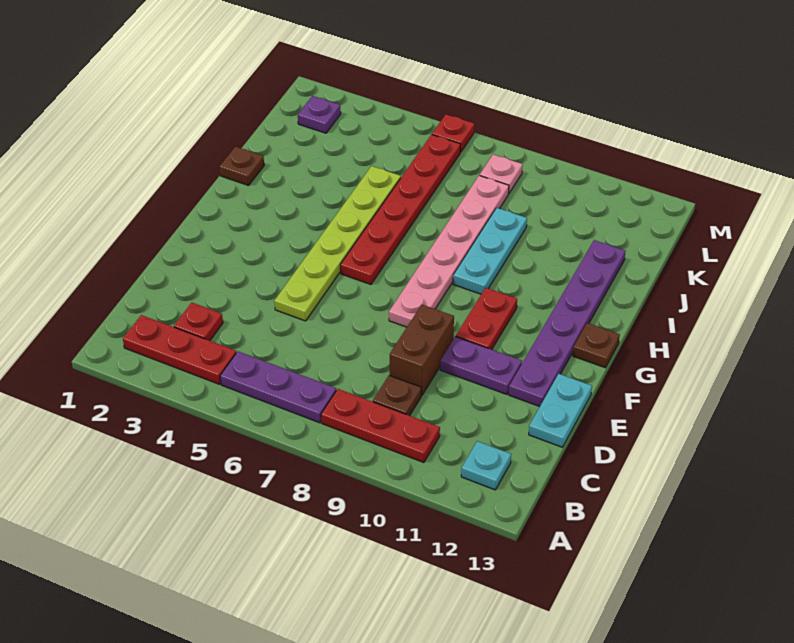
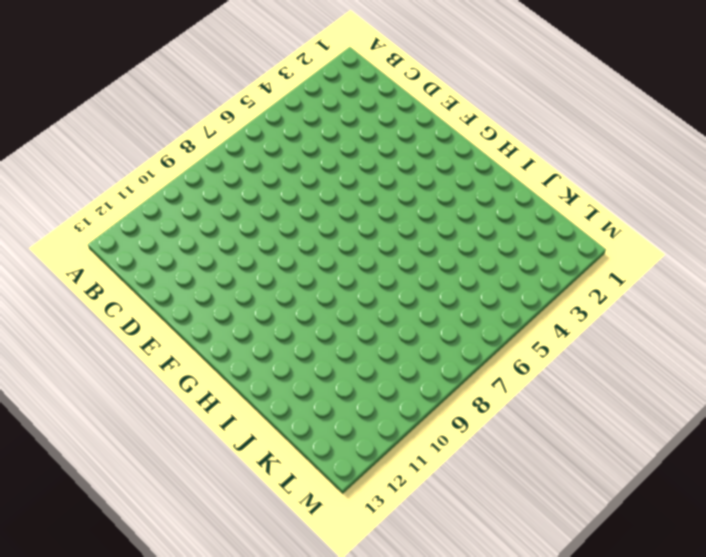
none -> red plate B2:B4 level 1
none -> purple plate B5:B7 level 1
none -> red plate B8:B10 level 1

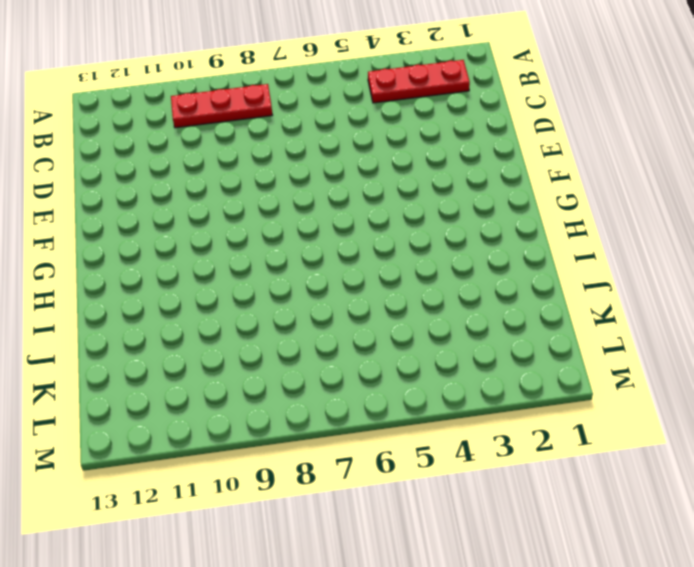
none -> purple plate B5:B7 level 1
none -> cyan plate B12 level 1
none -> red plate C3 level 1

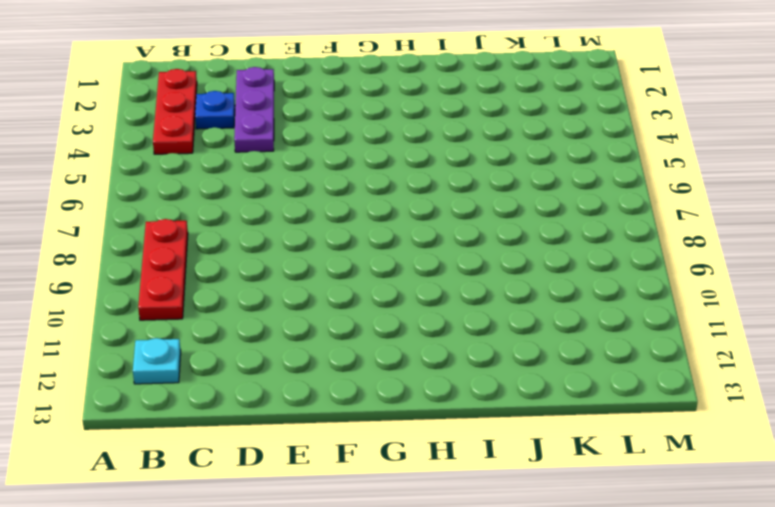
blue plate C3 level 1 -> red plate C3 level 1
purple plate D2:D4 level 1 -> purple plate B5:B7 level 1
none -> brown plate C9 level 1
none -> brown brick D9:E9 level 1
none -> cyan plate D13:E13 level 1

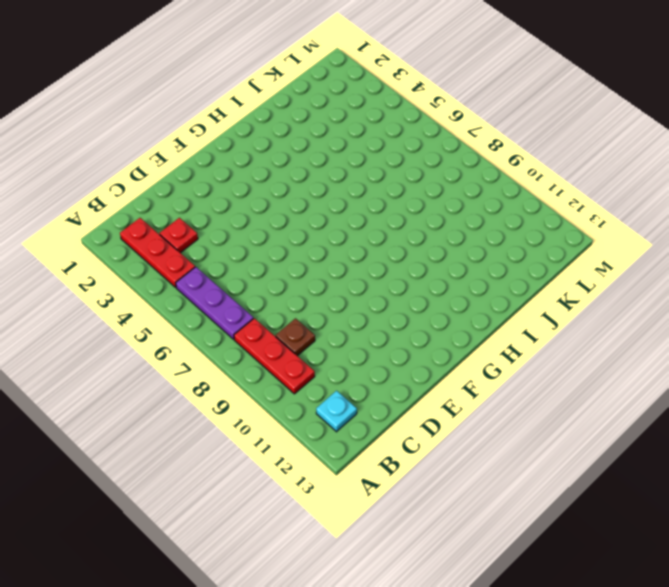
none -> brown brick D9:E9 level 1
none -> cyan plate D13:E13 level 1
none -> lime plate E5:J5 level 1

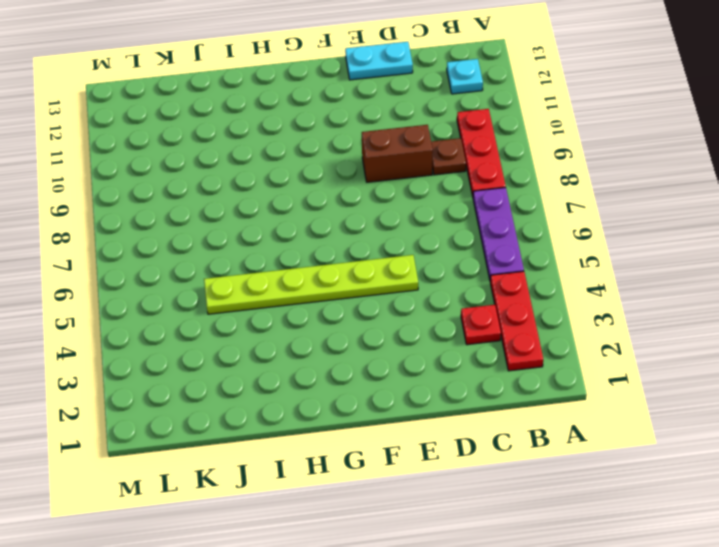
none -> purple plate E10:E11 level 1
none -> purple plate E12:J12 level 1
none -> pink plate F8:K8 level 1

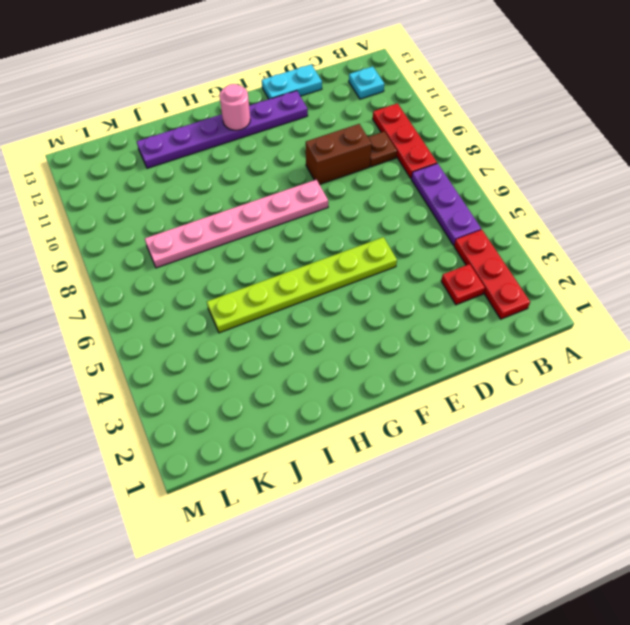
pink round brick G12 level 2 -> none
none -> purple plate E10:E11 level 1
none -> red plate F10:G10 level 1
none -> red plate G6:L6 level 1

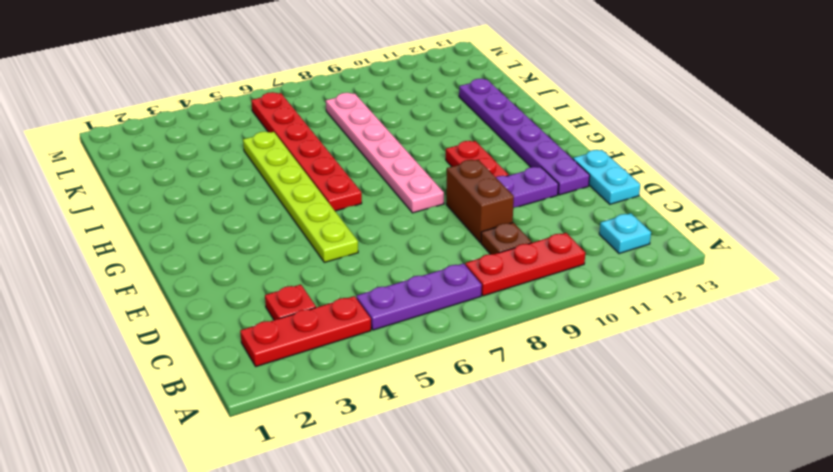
none -> brown plate G13 level 1
none -> cyan plate H9:J9 level 1
none -> brown plate I1 level 1

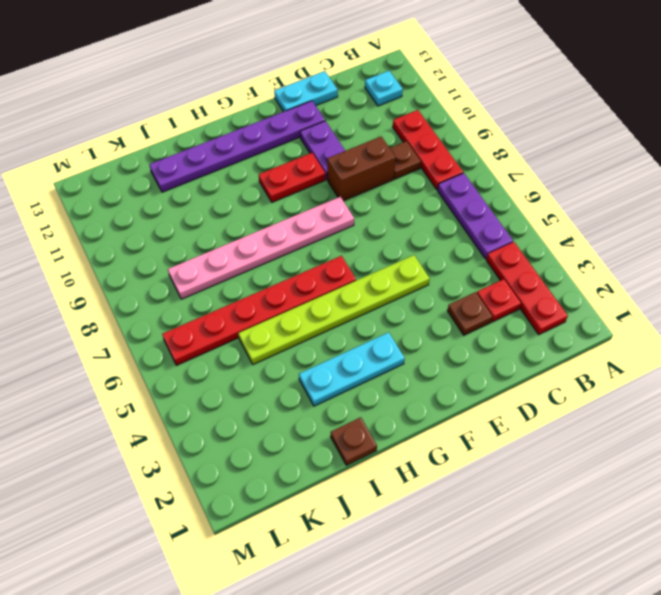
brown plate D3 level 1 -> brown plate G13 level 1
cyan plate G3:I3 level 1 -> cyan plate H9:J9 level 1
none -> purple plate L2 level 1
none -> pink plate L8 level 1
none -> red plate M6 level 1

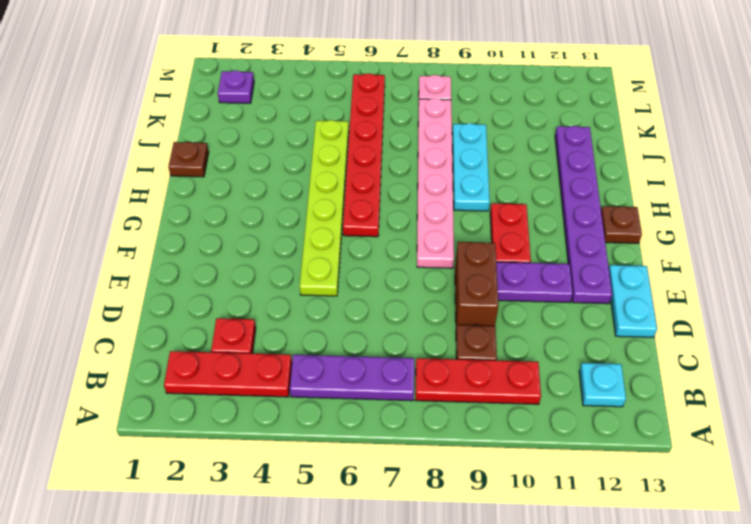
none -> red plate M6 level 1

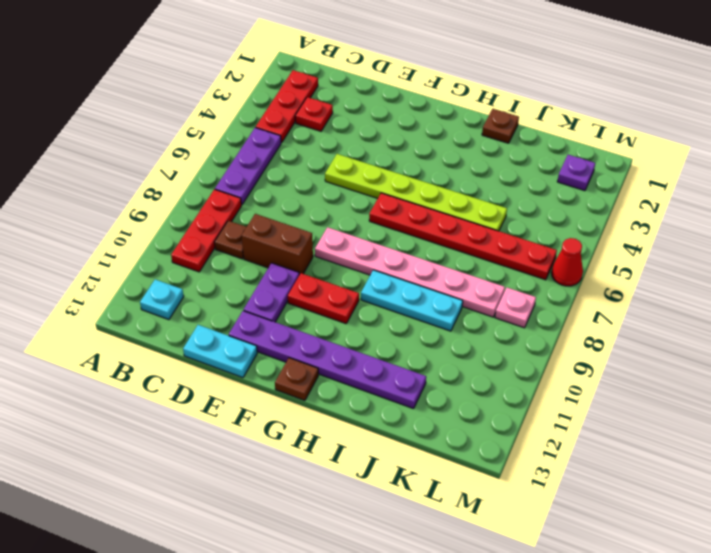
red cone M6 level 1 -> red plate M6 level 1

